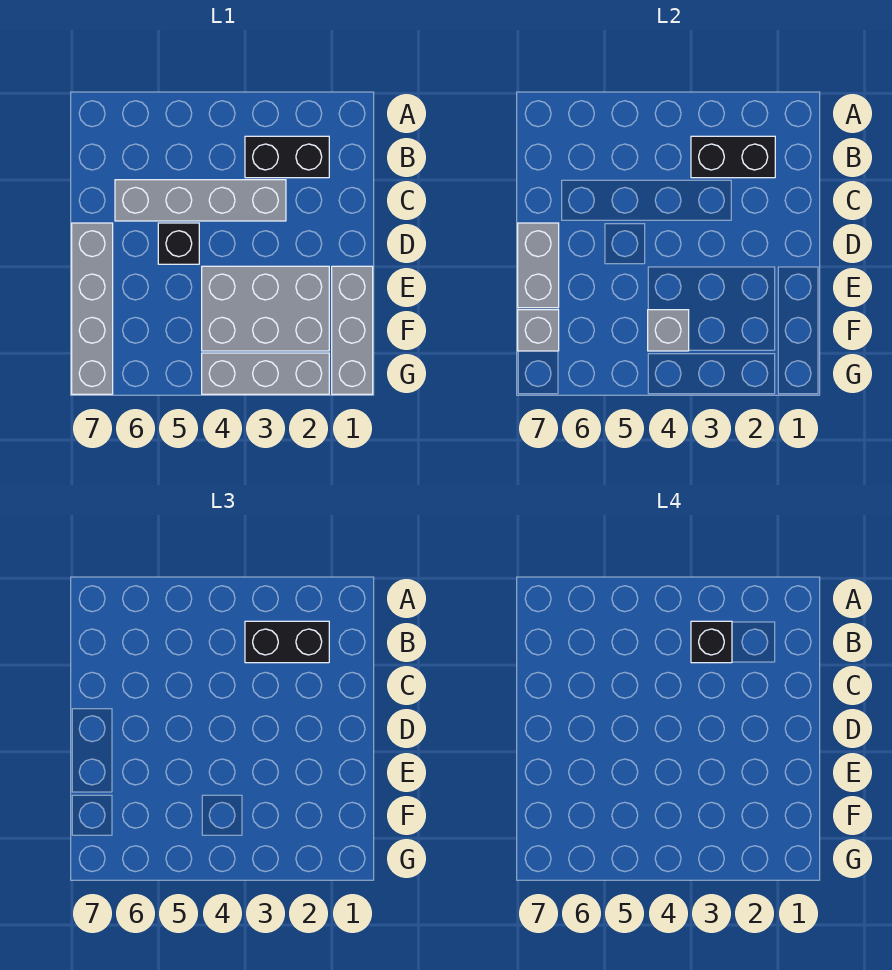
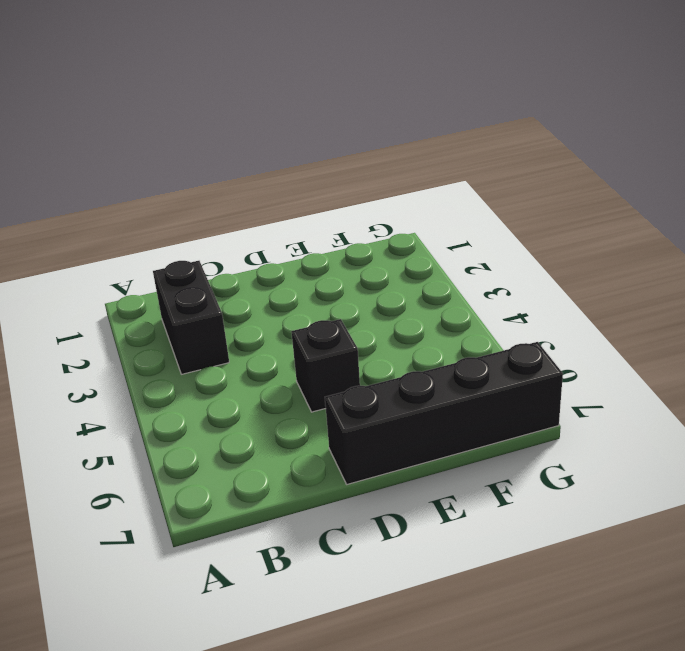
black brick D7:G7 level 1 -> grey brick D7:G7 level 1
none -> grey brick C3:C6 level 1
none -> grey brick E1:G1 level 1
none -> grey brick E2:F4 level 1

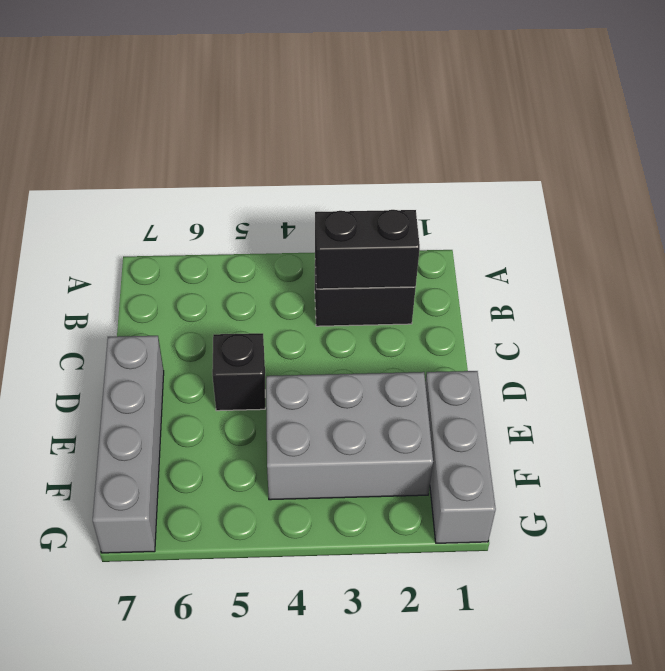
none -> grey brick C3:C6 level 1
none -> grey brick G2:G4 level 1
none -> grey brick D7:E7 level 2

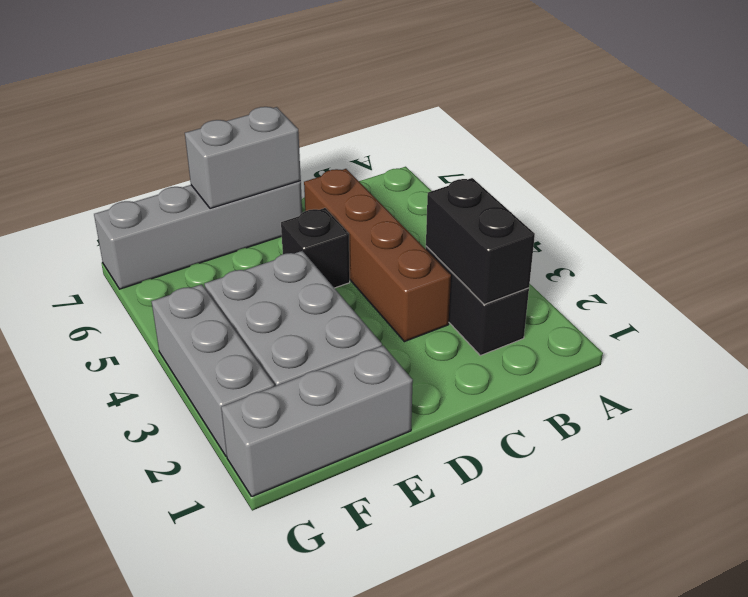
brown brick C3:C6 level 1 -> grey brick C3:C6 level 1
none -> grey brick F4 level 2
none -> grey brick F7 level 2
none -> black brick B2:B3 level 3

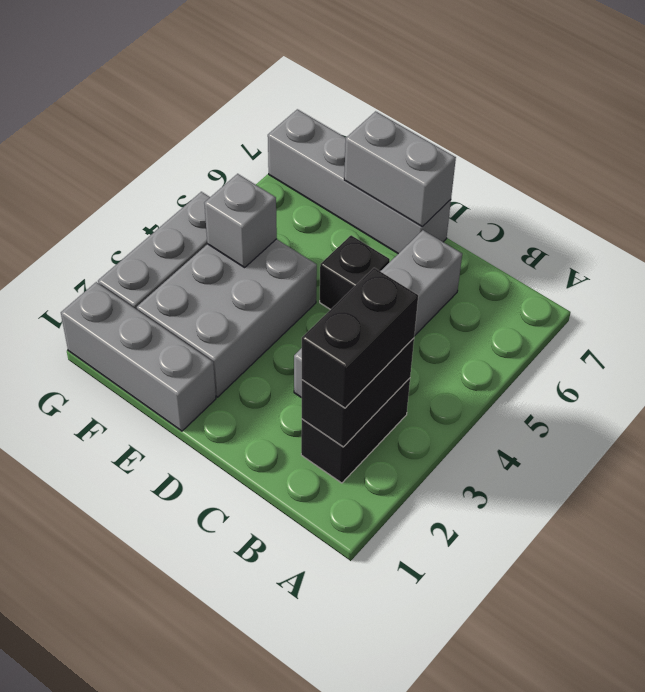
none -> grey brick F7 level 2
none -> black brick B3 level 4

